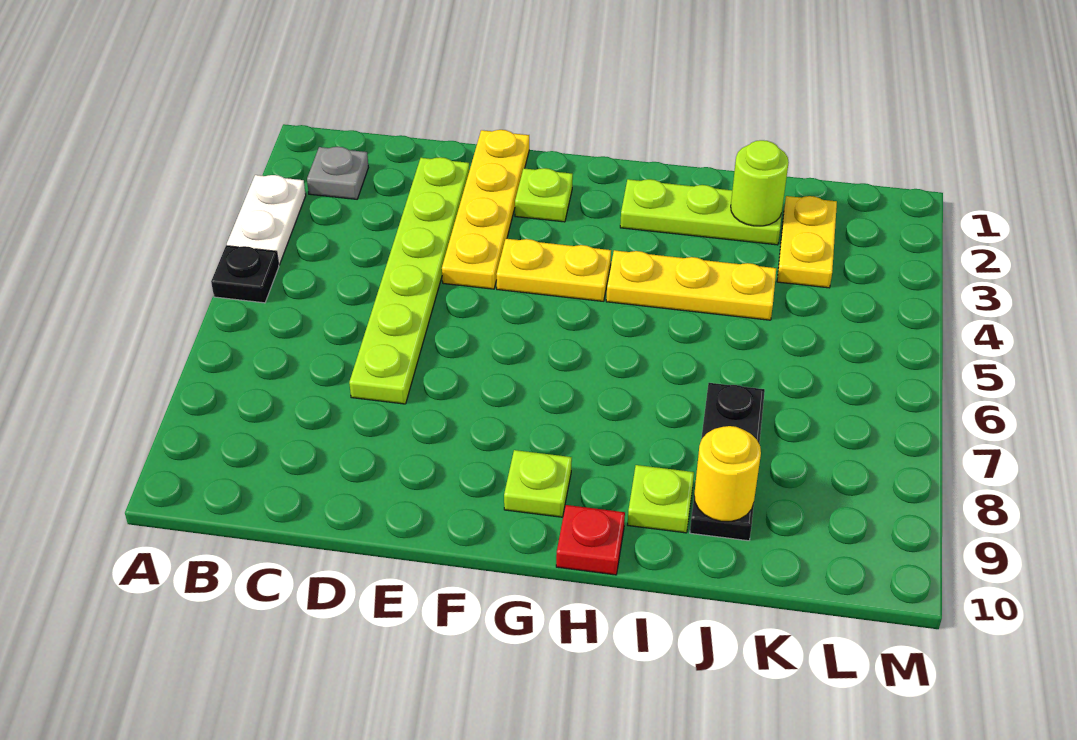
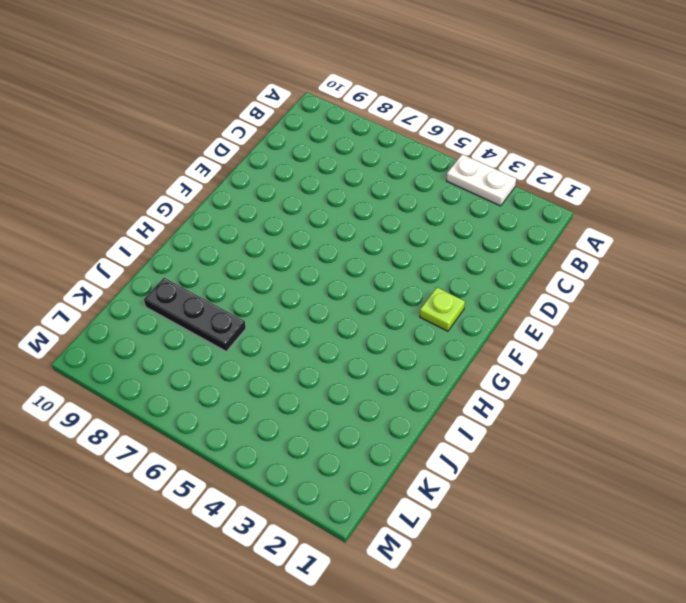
none -> black plate A5 level 1
none -> grey plate B2 level 1
none -> lime plate D2:D7 level 1

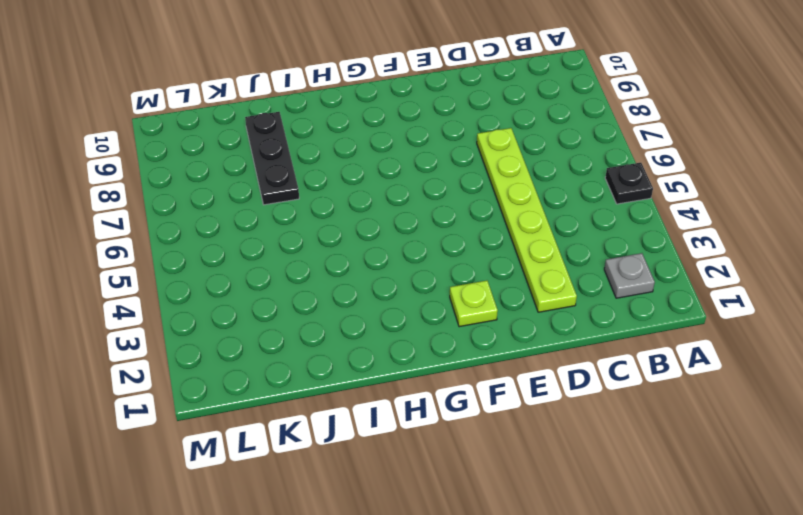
none -> white plate A3:A4 level 1
none -> yellow plate E1:E4 level 1
none -> yellow plate F4:G4 level 1

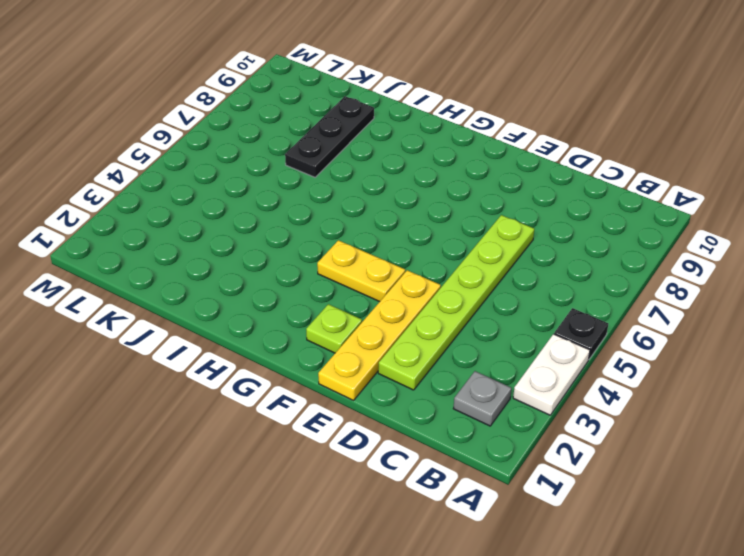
none -> lime plate G9 level 1
none -> lime plate H2:J2 level 1
none -> yellow plate H4:J4 level 1

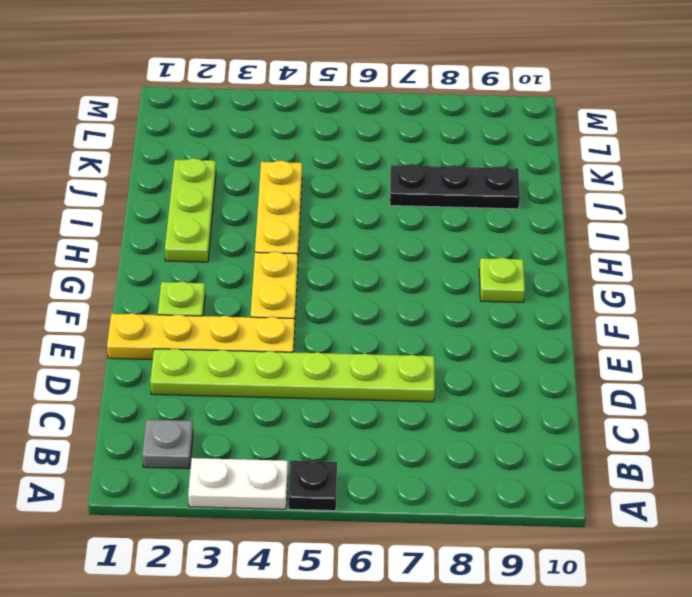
none -> red plate H10 level 1
none -> lime plate I9 level 1
none -> yellow plate K2:K3 level 1

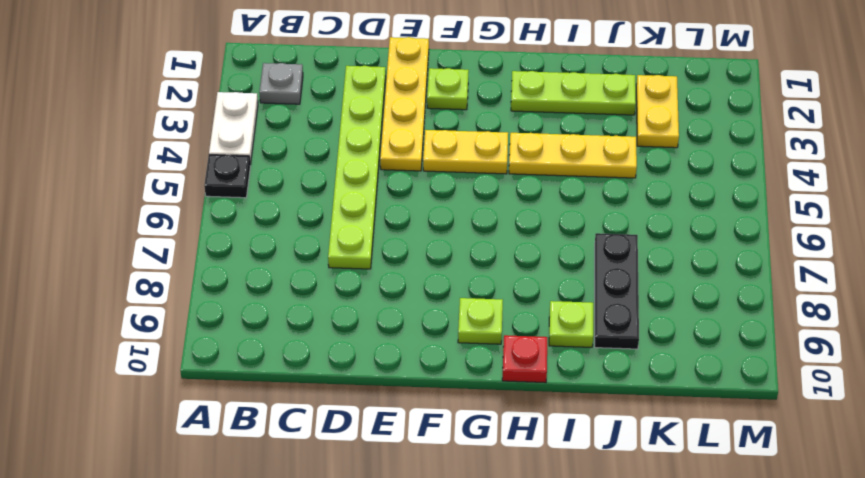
none -> lime round brick J2 level 2
none -> yellow round brick J9 level 2

